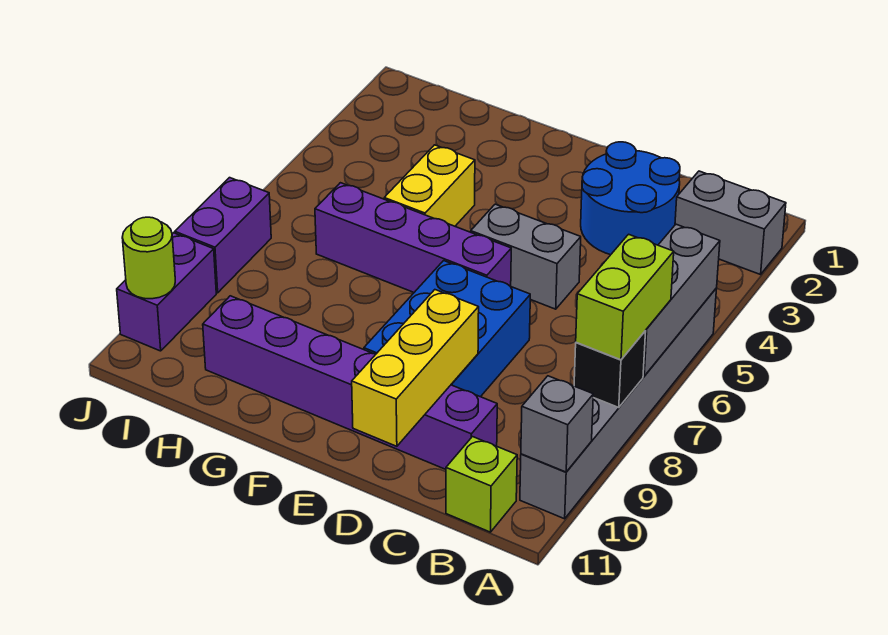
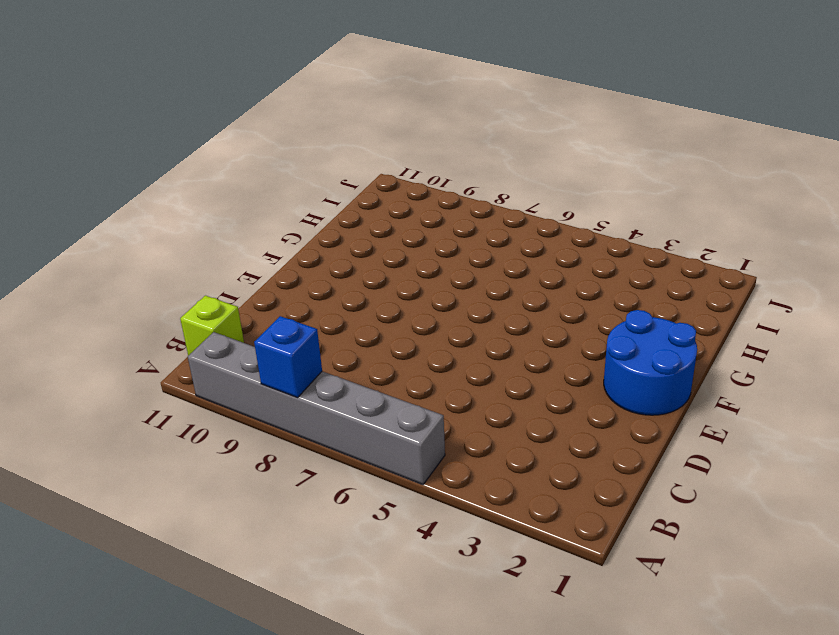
blue brick A8 level 2 -> black brick A8 level 2
blue round brick E1:F2 level 1 -> blue round brick C2:D3 level 1
none -> grey brick A2:B2 level 1
none -> purple brick C10:H10 level 1
none -> grey brick D5:E5 level 1

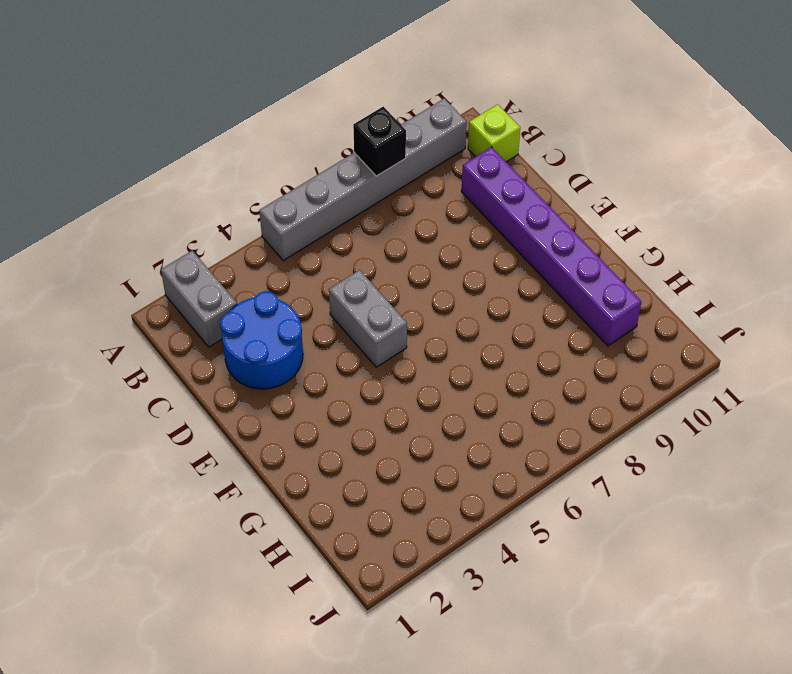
none -> blue brick D7:E9 level 1
none -> purple brick E6:H6 level 1
none -> yellow brick G4:G5 level 1

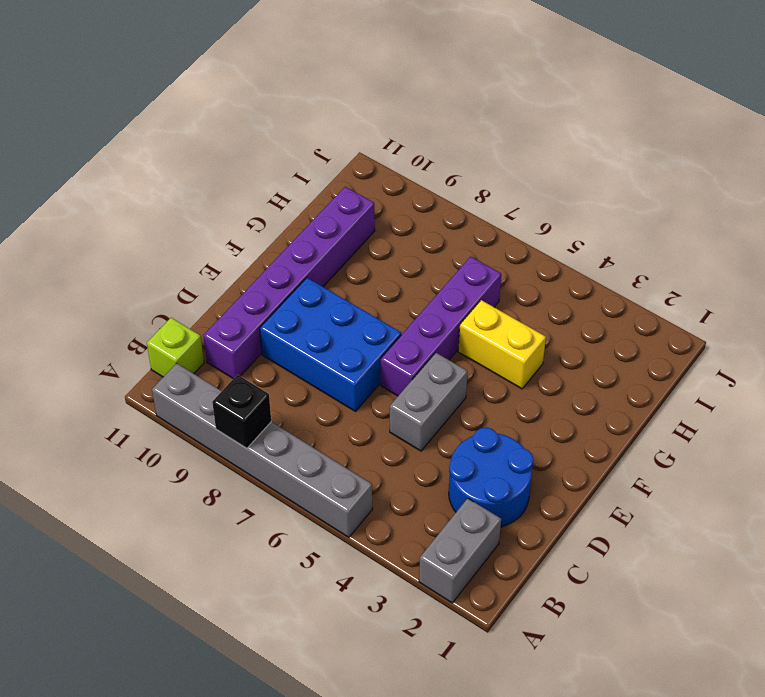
none -> purple brick J7:J8 level 1
none -> purple brick J9:J10 level 1
none -> grey brick A5:A7 level 2

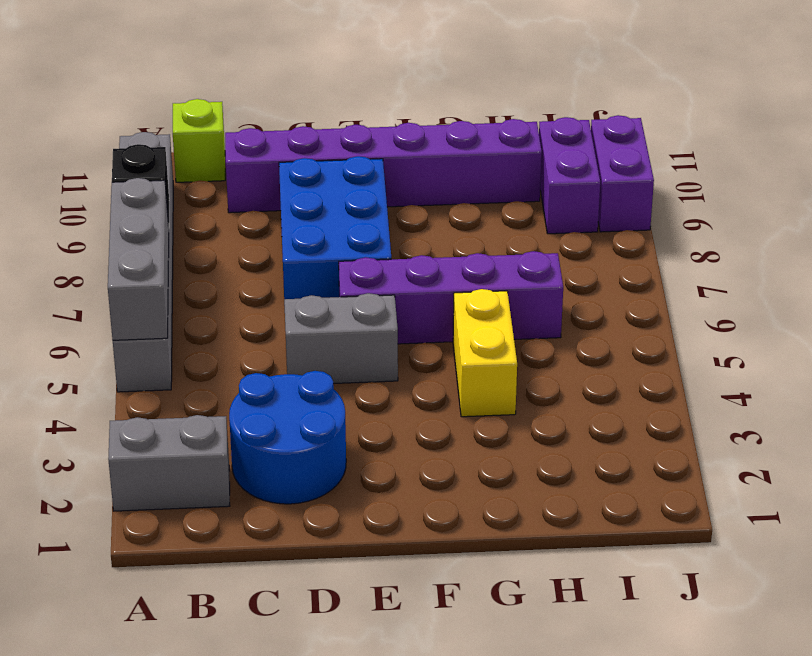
purple brick I9:I10 level 1 -> purple brick J7:J8 level 1
none -> grey brick A10 level 2
none -> yellow brick D9:D11 level 2
none -> lime round brick J10 level 2

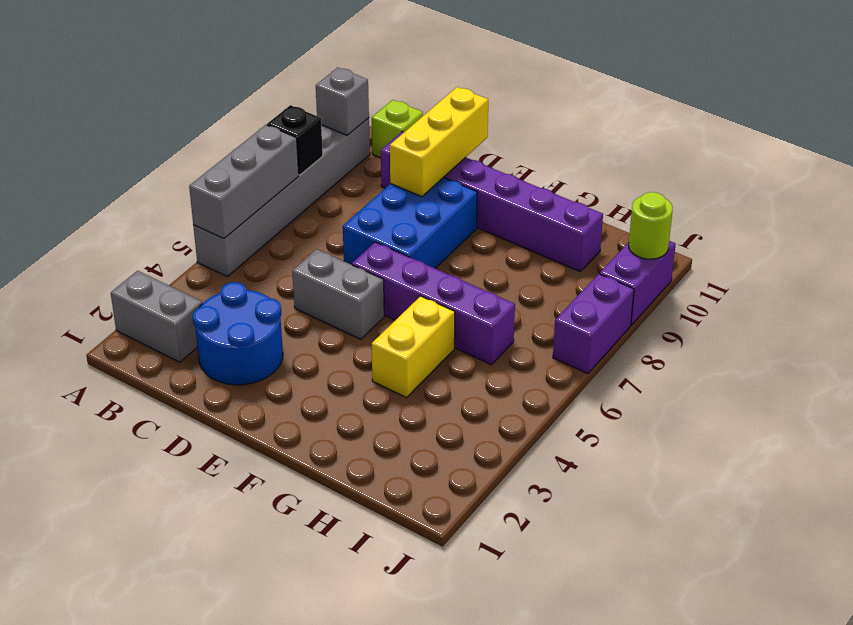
none -> lime brick A7:A8 level 3

